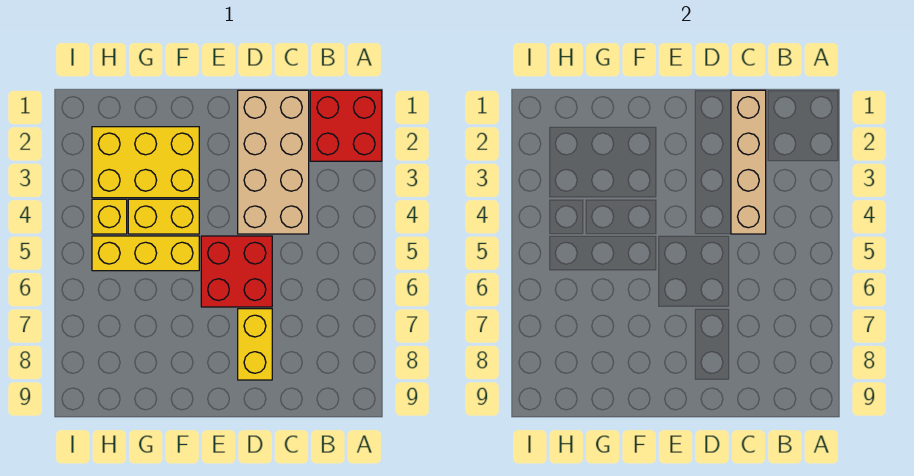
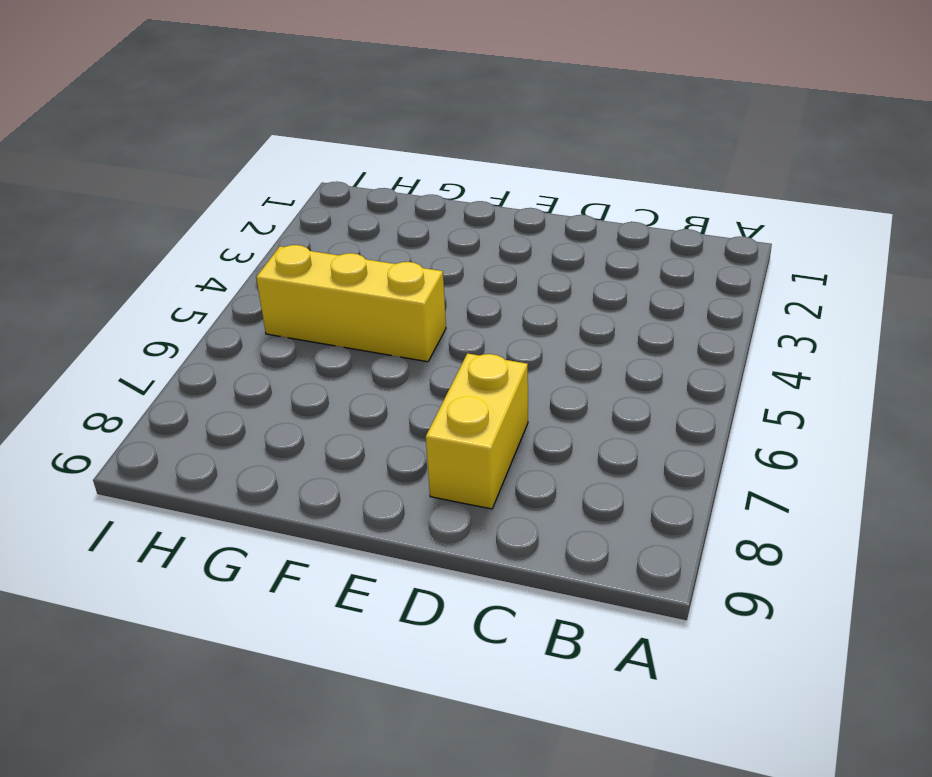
none -> red brick A1:B2 level 1
none -> tan brick C1:D4 level 1

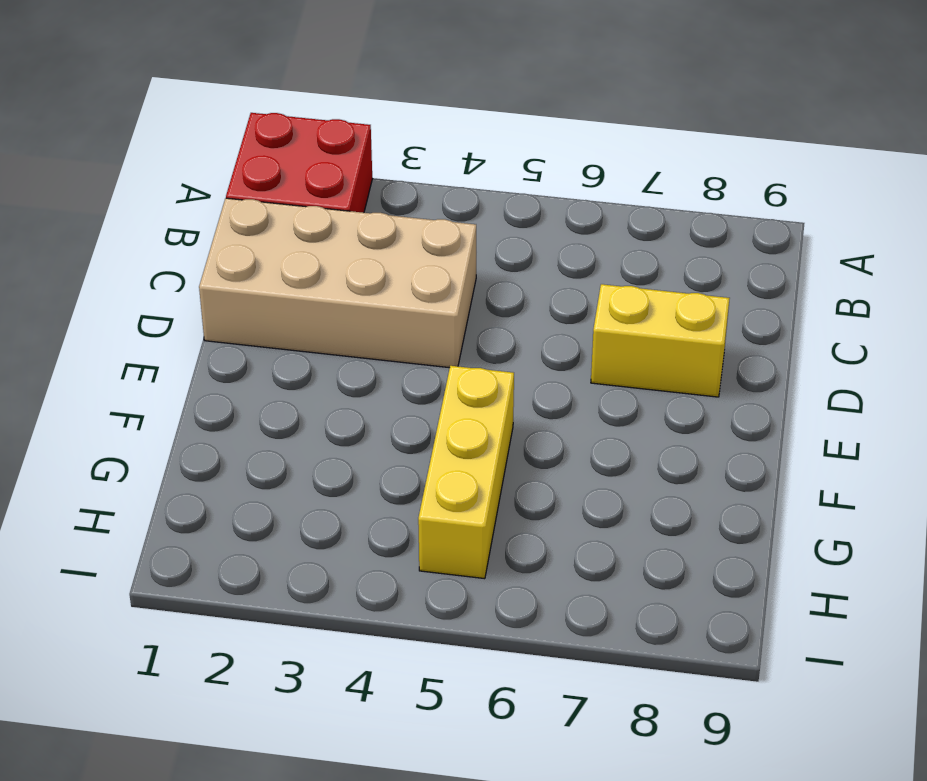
none -> red brick D5:E6 level 1
none -> yellow brick F2:H3 level 1

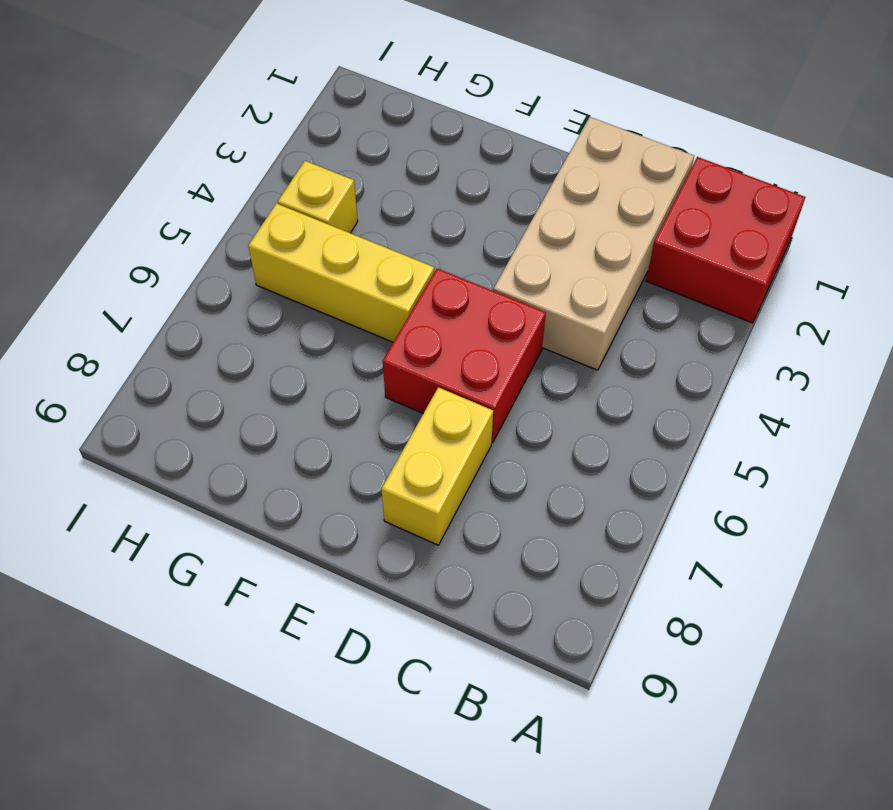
none -> yellow brick F2:H3 level 1
none -> yellow brick F4:G4 level 1

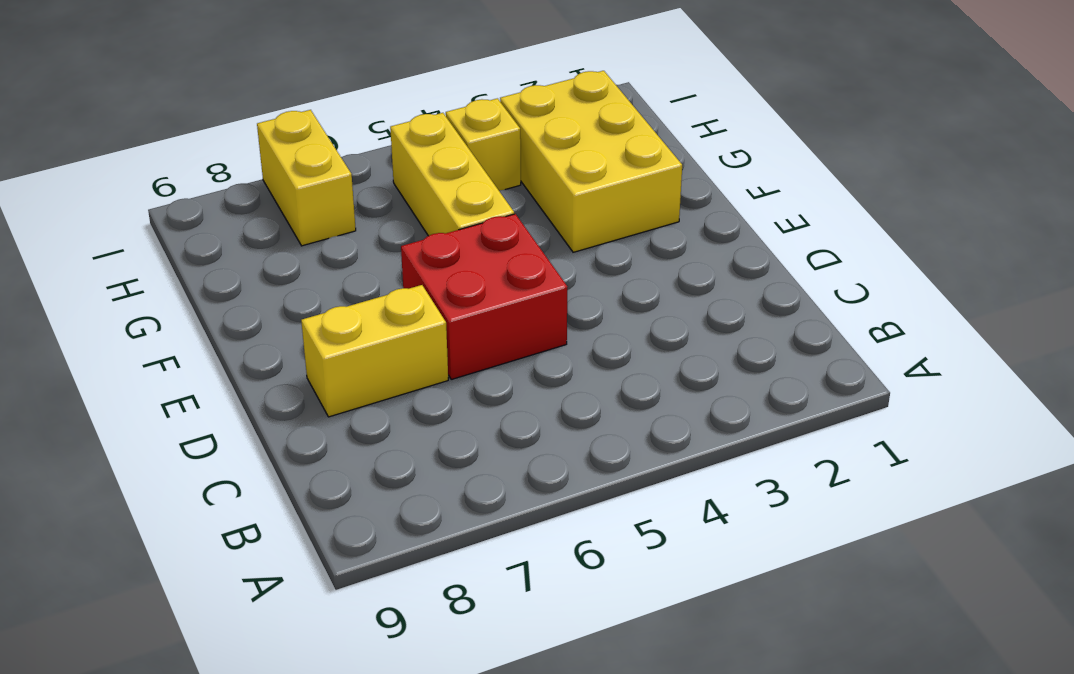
yellow brick H7:I7 level 1 -> yellow brick F4:G4 level 1
none -> red brick A1:B2 level 1
none -> tan brick C1:D4 level 1

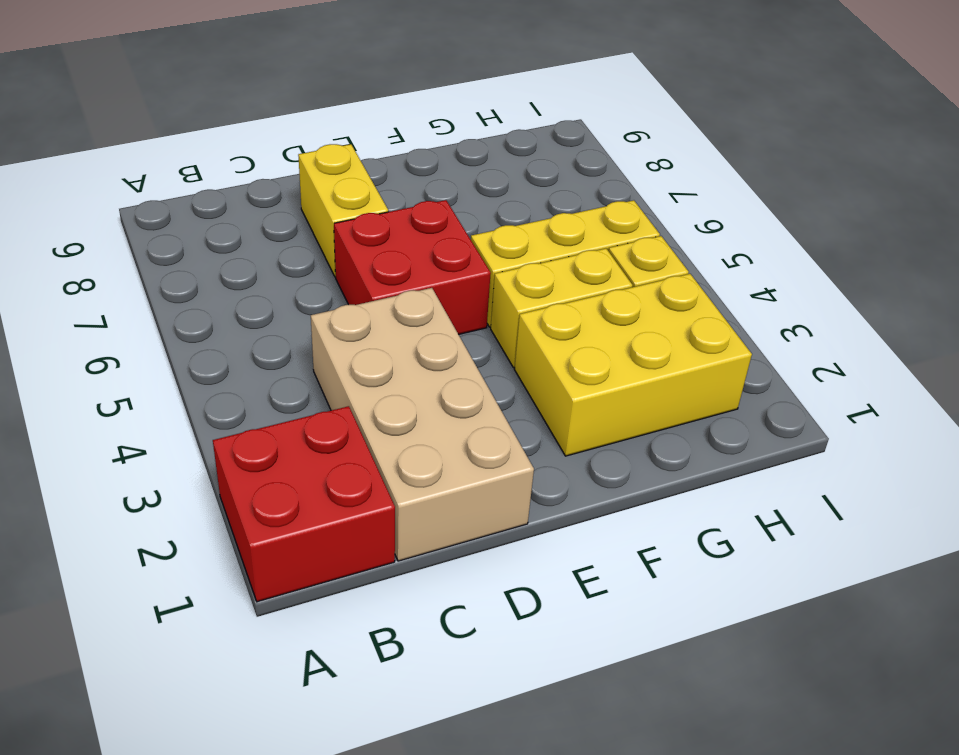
none -> tan brick C1:C4 level 2

